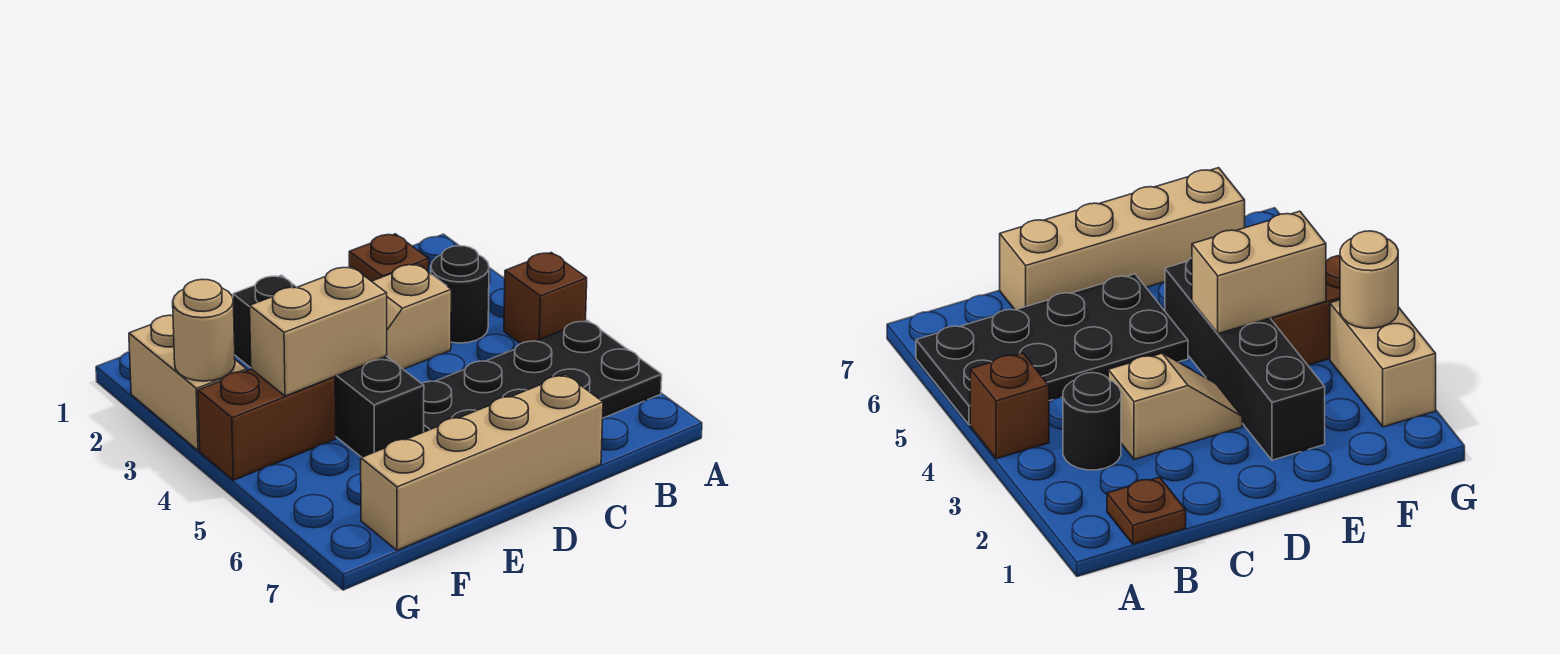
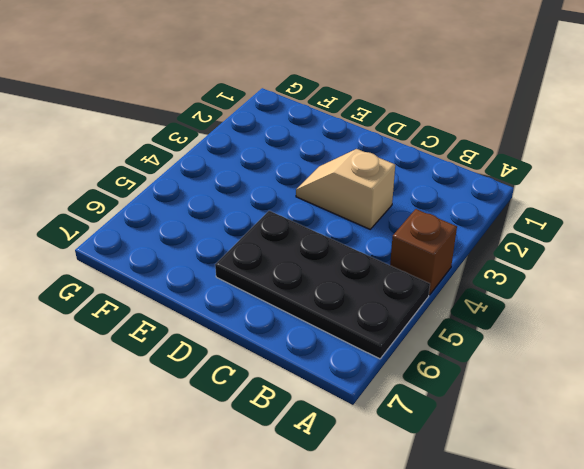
none -> brown plate B1 level 1
none -> black round brick B3 level 1

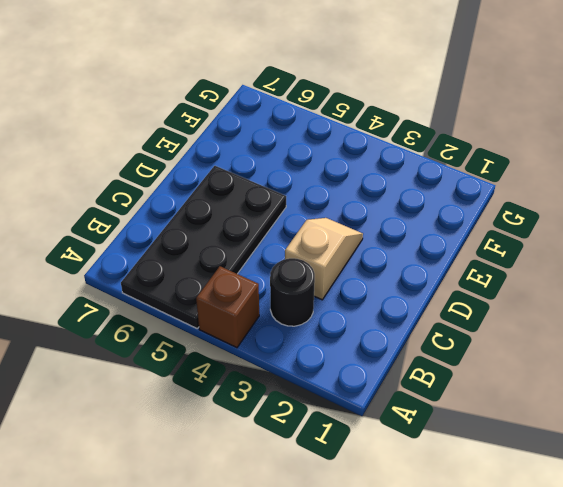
none -> brown plate B1 level 1
none -> tan brick C7:F7 level 1

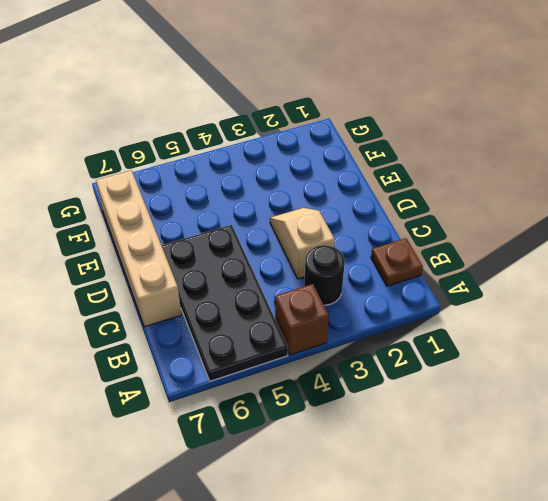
none -> black brick E2:E5 level 1
none -> brown brick F4:G4 level 1

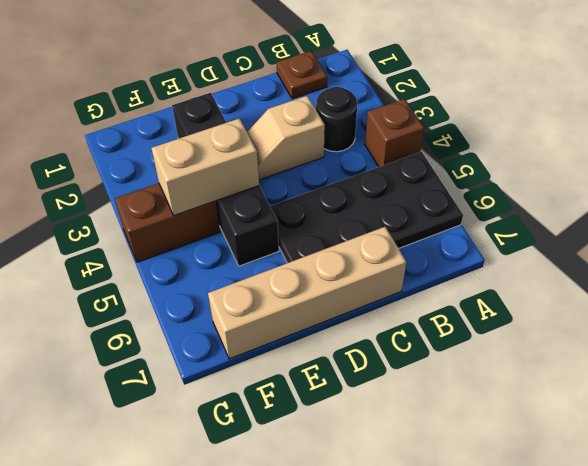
none -> tan brick G2:G3 level 1
none -> tan round brick G3 level 2

